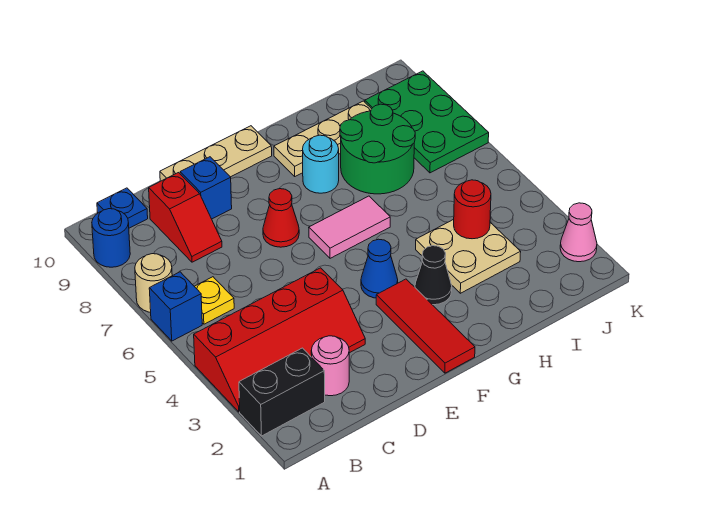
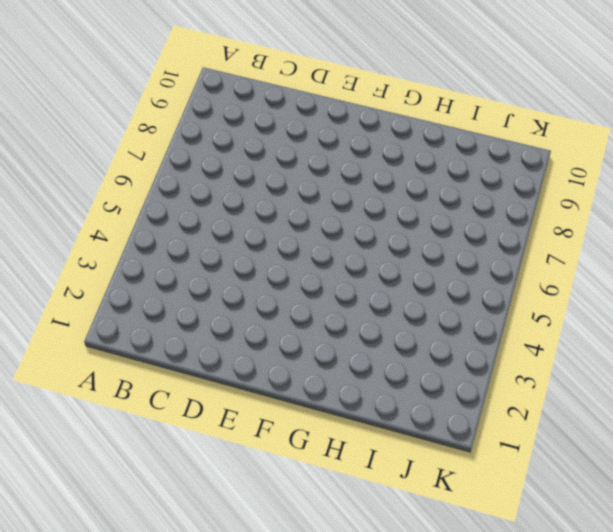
none -> black brick A2:B2 level 1
none -> red slope A3:D4 level 1 top 4
none -> blue brick A6 level 1

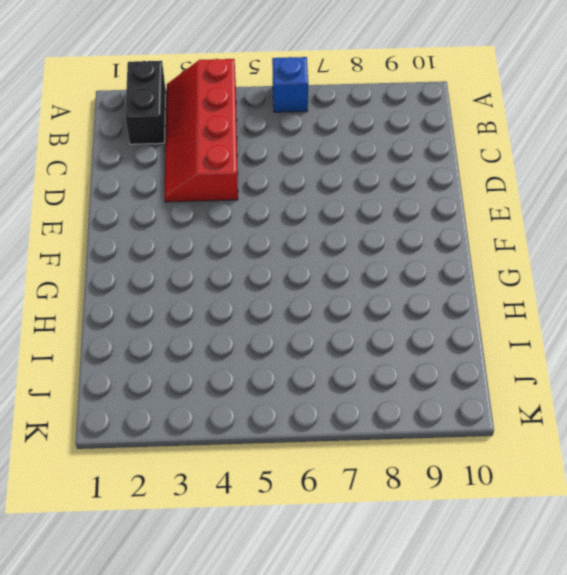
none -> tan round brick A7 level 1
none -> blue round brick A9 level 1
none -> yellow plate B6 level 1

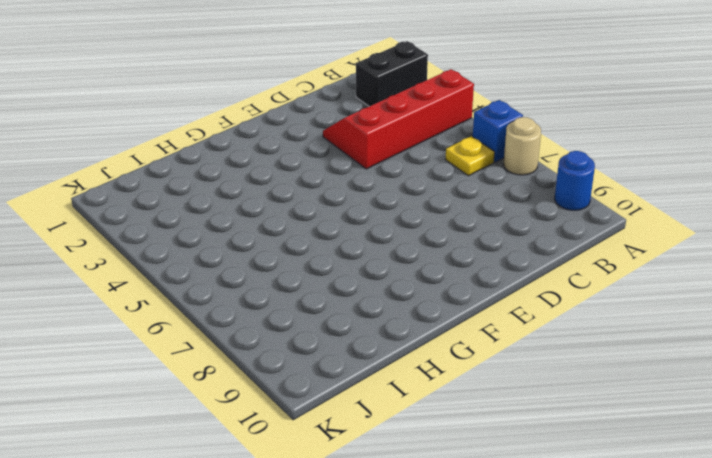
none -> blue plate B10 level 1
none -> pink round brick C2 level 1
none -> red slope C8:C9 level 1 top 9

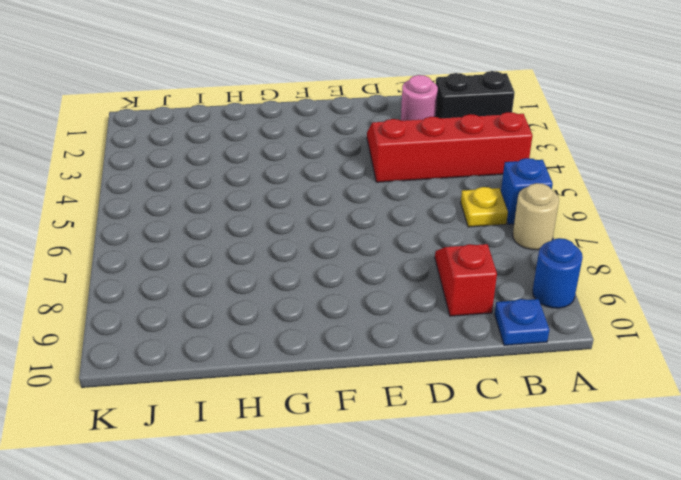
none -> blue brick D9 level 1
none -> tan plate D10:F10 level 1
none -> red cone E7 level 1

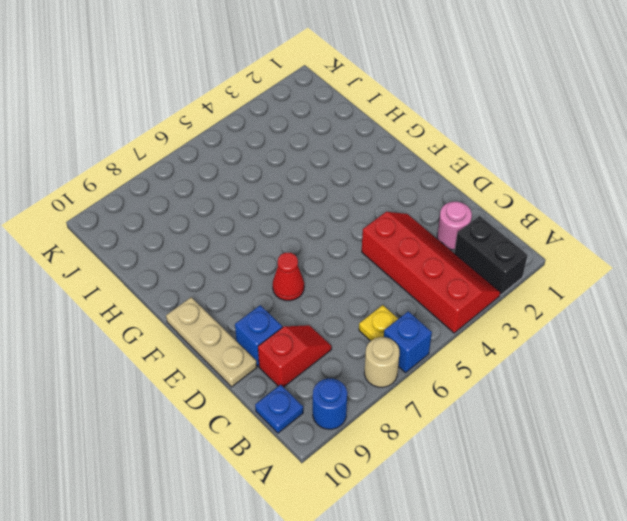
none -> red tile F1:F3 level 1
none -> blue cone F4 level 1
none -> pink tile F6:G6 level 1

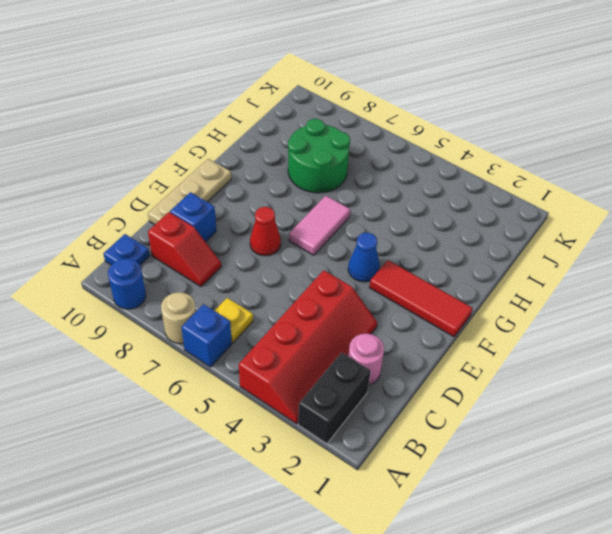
none -> black cone G3 level 1
none -> cyan round brick G8 level 1
none -> tan plate G9:I9 level 1

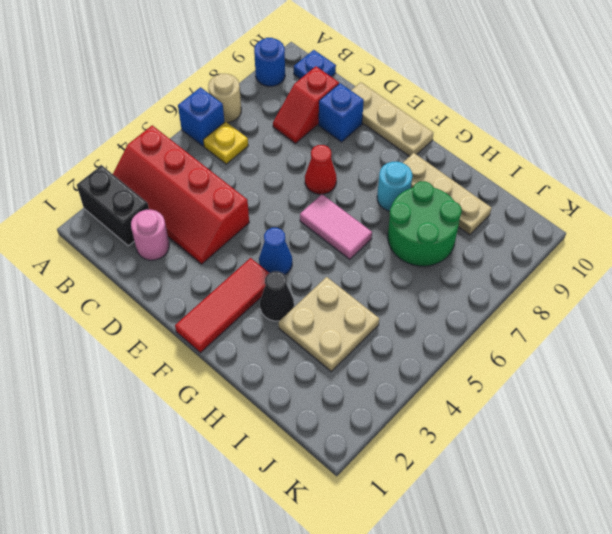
none -> green plate J7:K9 level 1
none -> pink cone K2 level 1
none -> red round brick I4 level 2

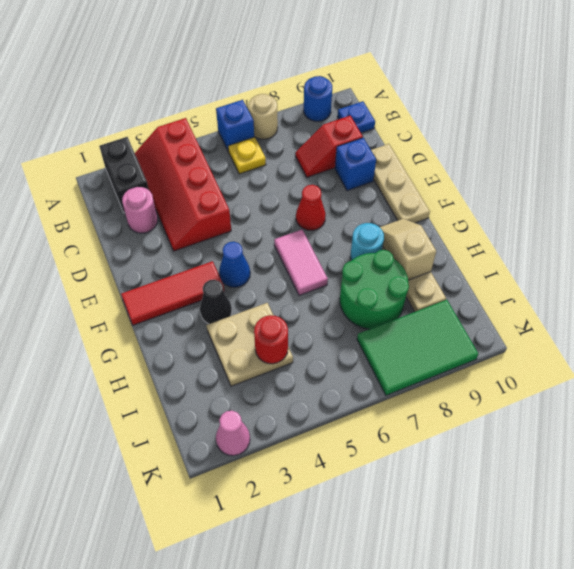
tan slope G9:H9 level 2 top H -> none
green tile J7:K9 level 1 -> green plate J7:K9 level 1

